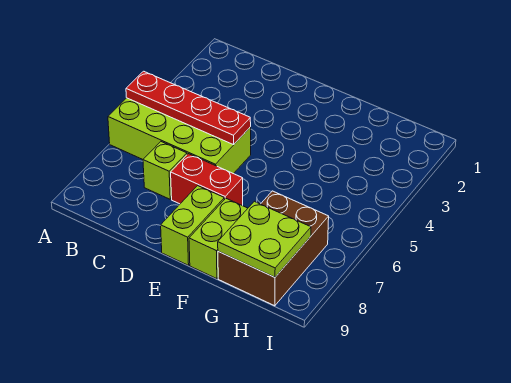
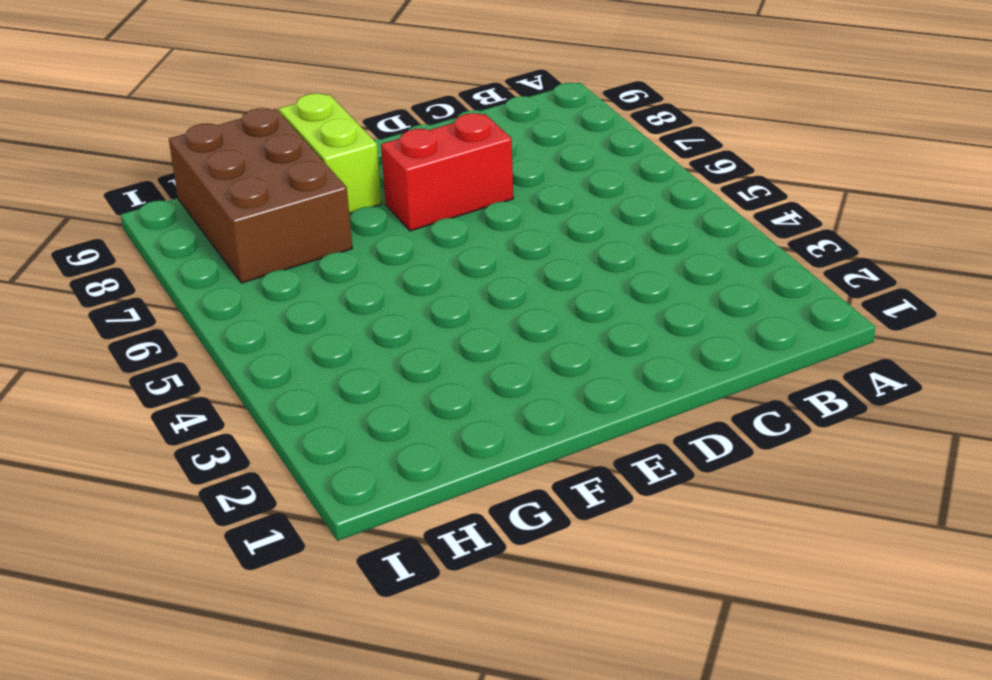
none -> lime brick A5:D6 level 1
none -> lime brick C7 level 1

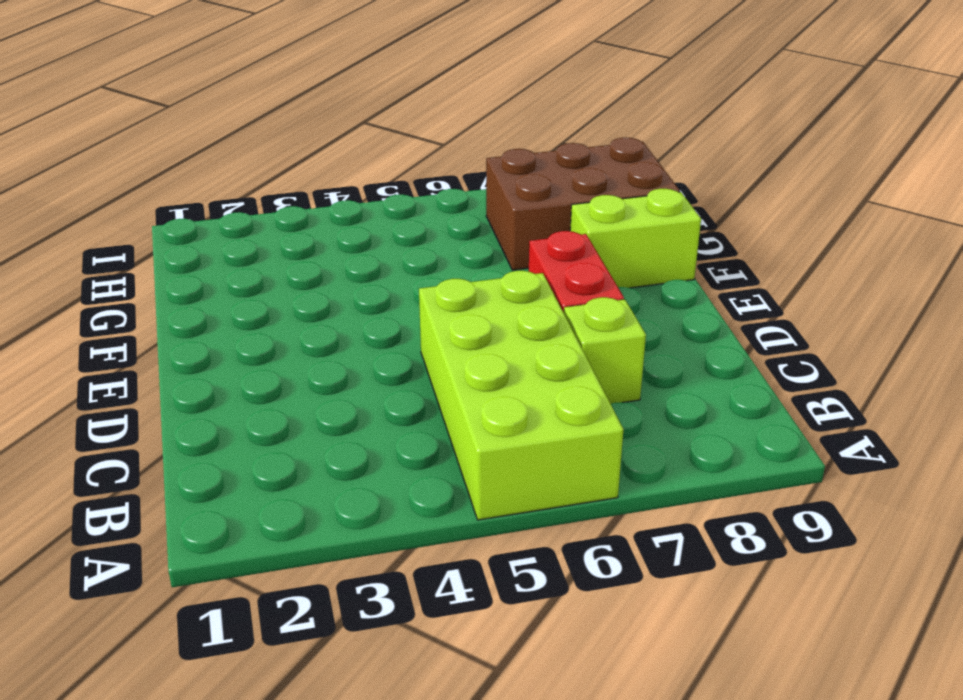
none -> lime brick E8:E9 level 1
none -> red plate A5:D5 level 2

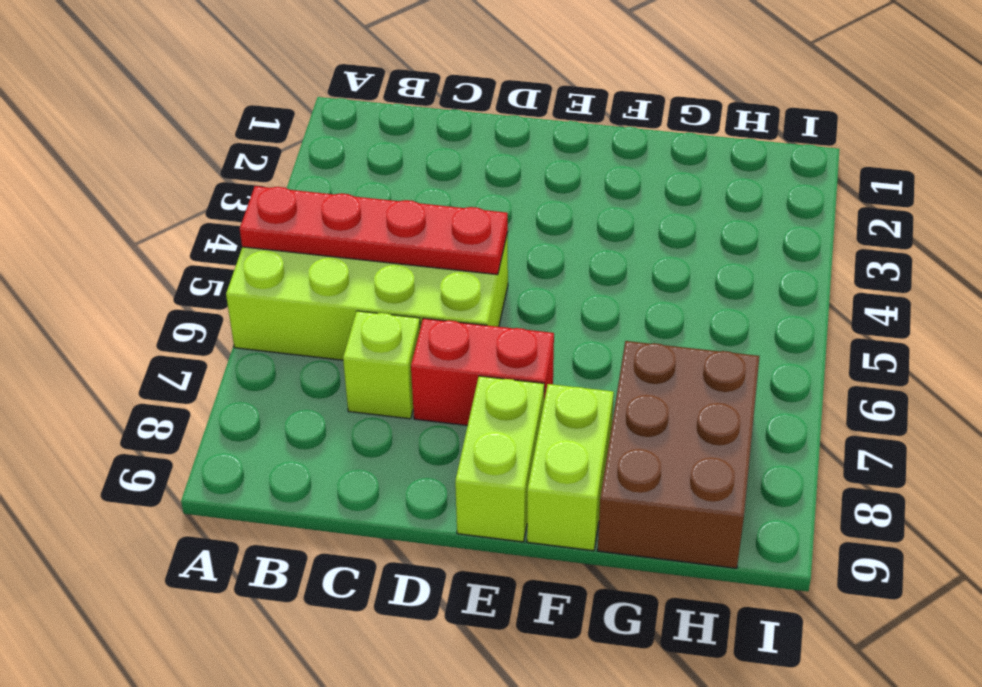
none -> lime plate G8:H9 level 2

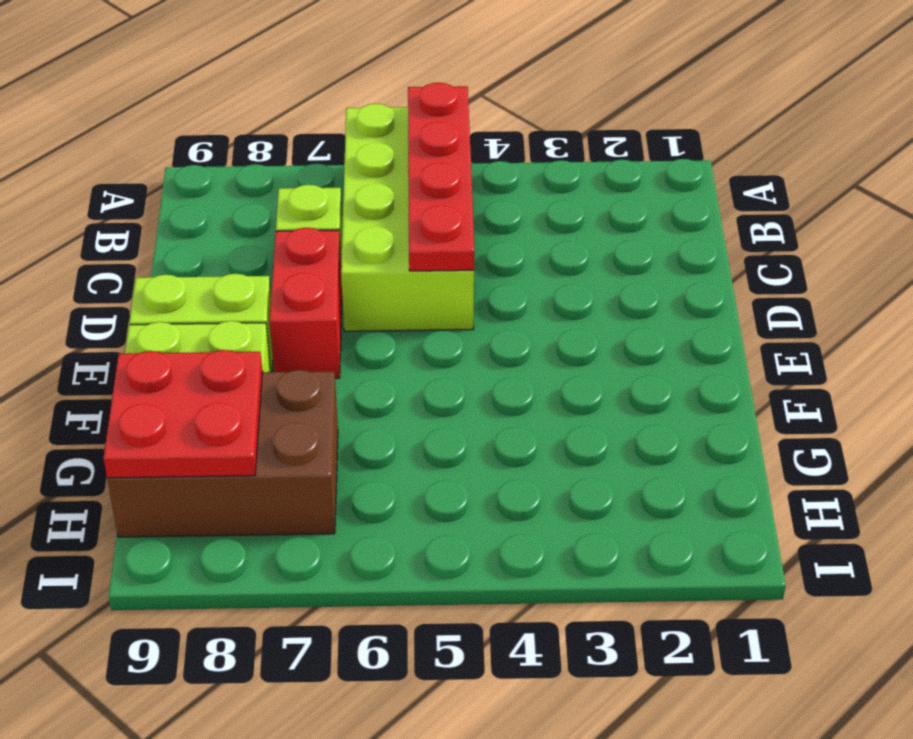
red plate G8:H9 level 2 -> lime plate G8:H9 level 2

